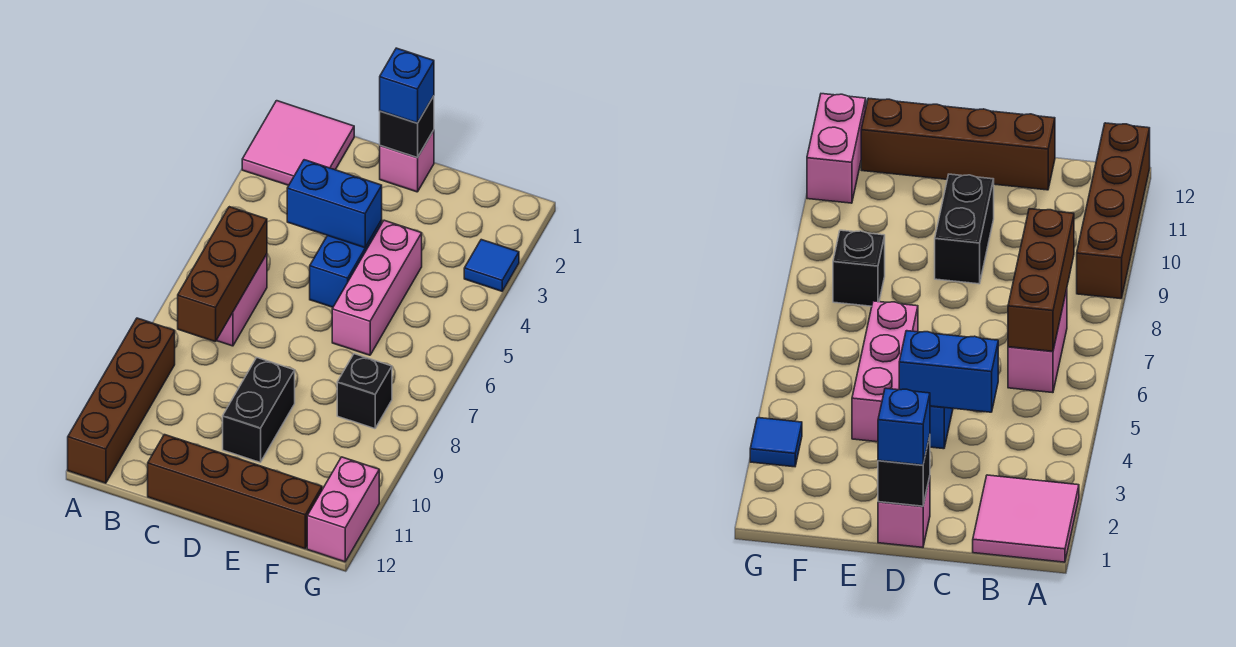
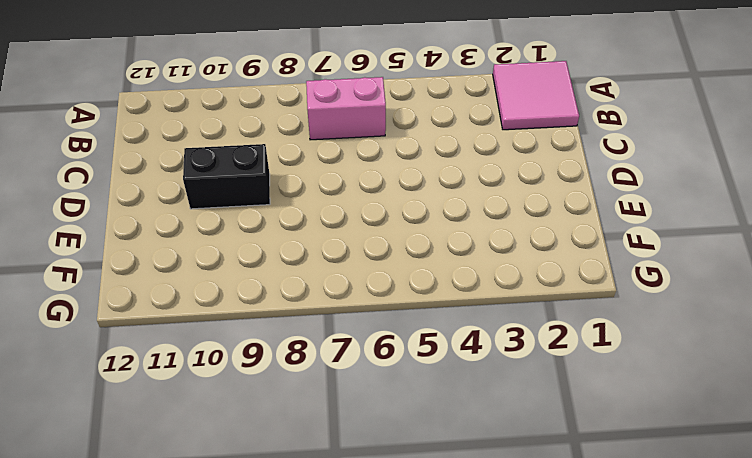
none -> brown brick A9:A12 level 1
none -> brown brick C12:F12 level 1
none -> pink brick D1 level 1

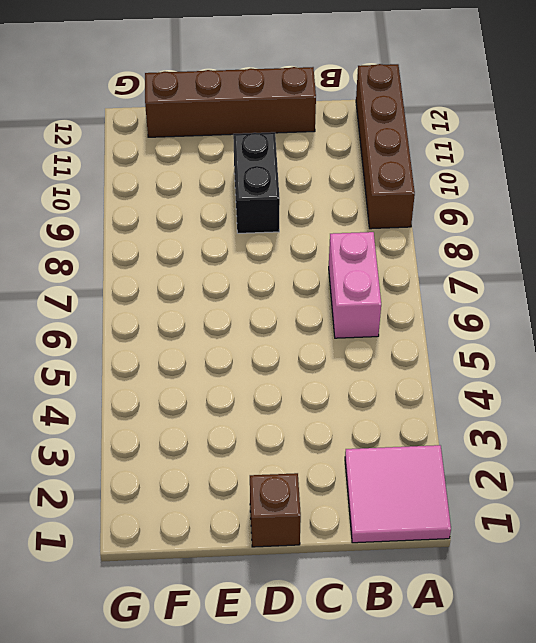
brown brick D1 level 1 -> pink brick D1 level 1
none -> blue brick D4:D5 level 1
none -> pink brick E4:E6 level 1
none -> black brick F8 level 1

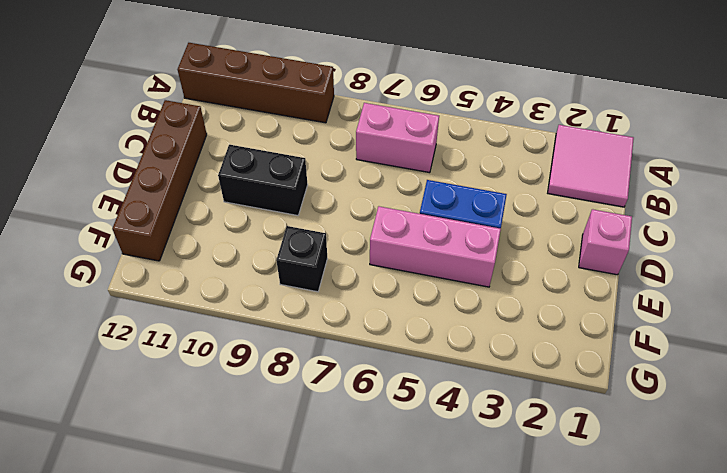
none -> blue tile G3 level 1
none -> pink brick G11:G12 level 1
none -> brown brick B6:B8 level 2

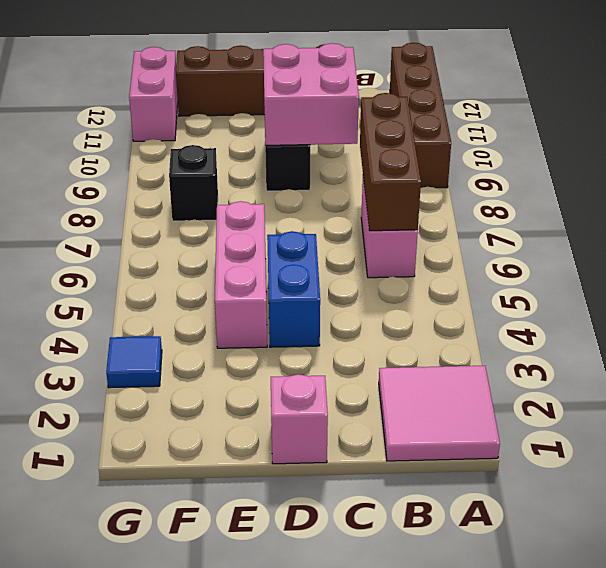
pink brick C9:D10 level 2 -> none
none -> blue brick C4:D4 level 2
none -> black brick D1 level 2
none -> blue brick D1 level 3

